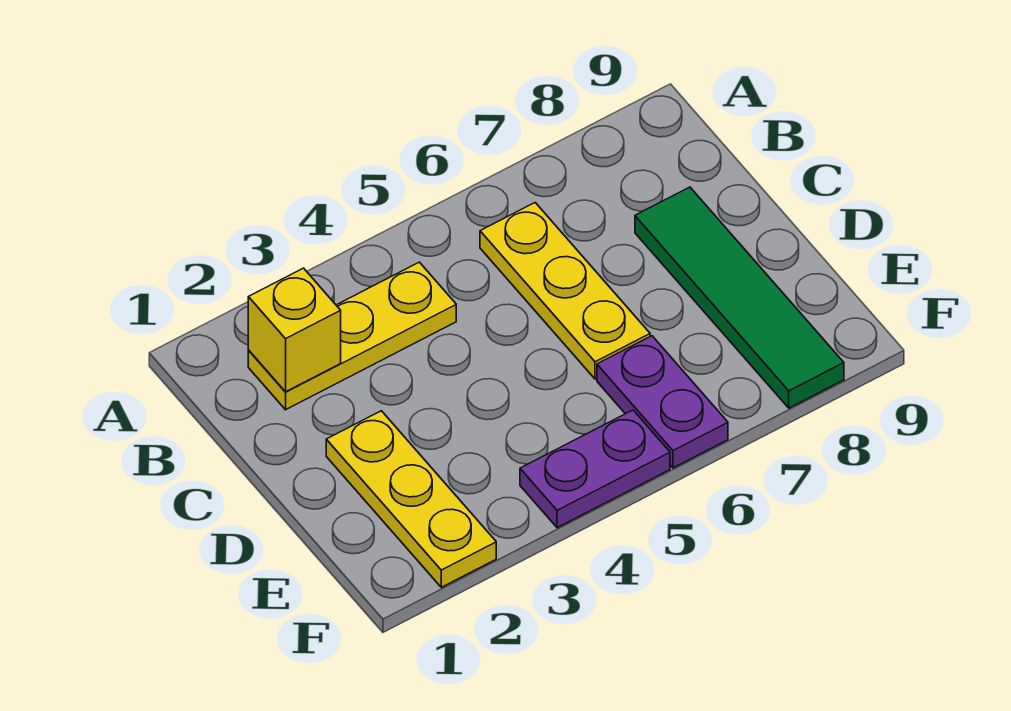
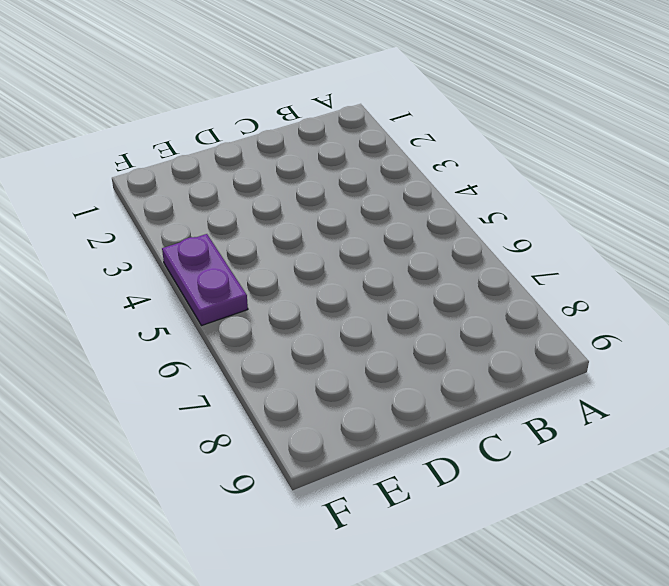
none -> yellow plate B2:B4 level 1
none -> yellow plate B6:D6 level 1

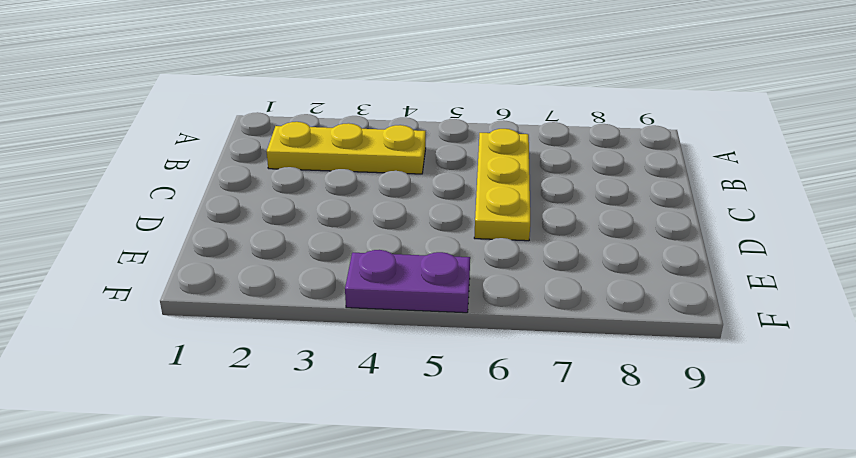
none -> green tile C8:F8 level 1
none -> yellow plate D2:F2 level 1

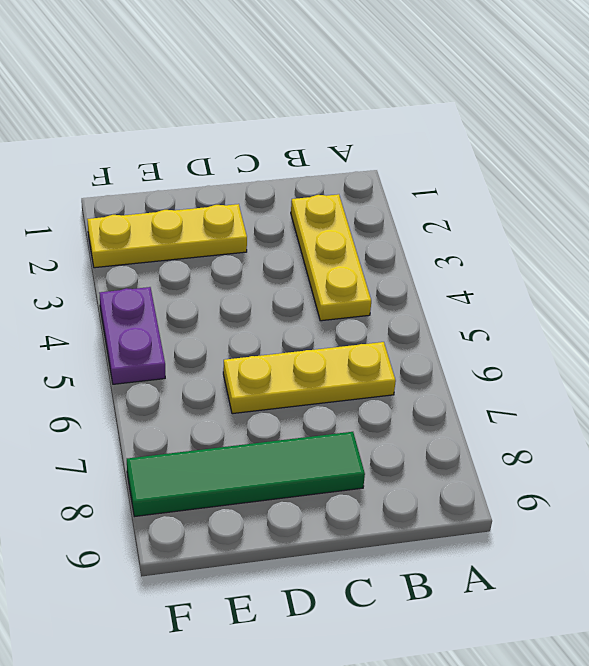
none -> purple plate E6:F6 level 1
none -> yellow brick B2 level 2

